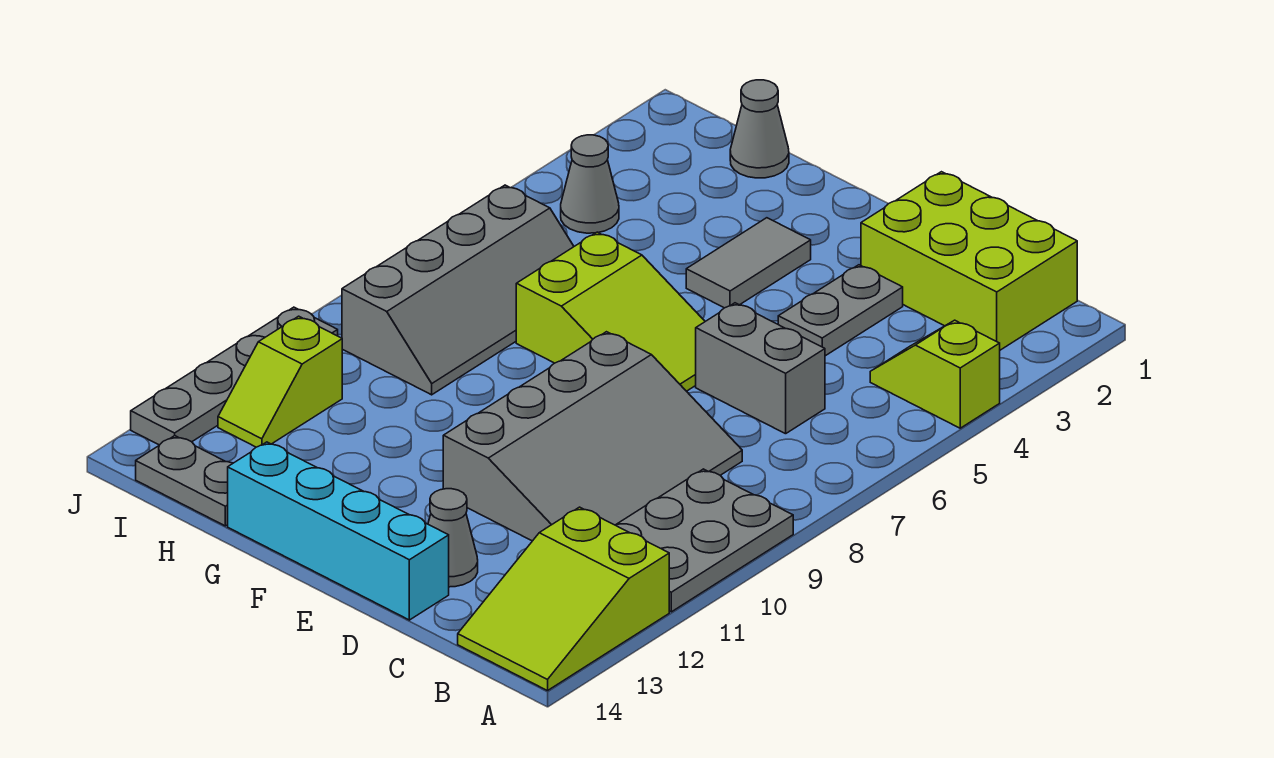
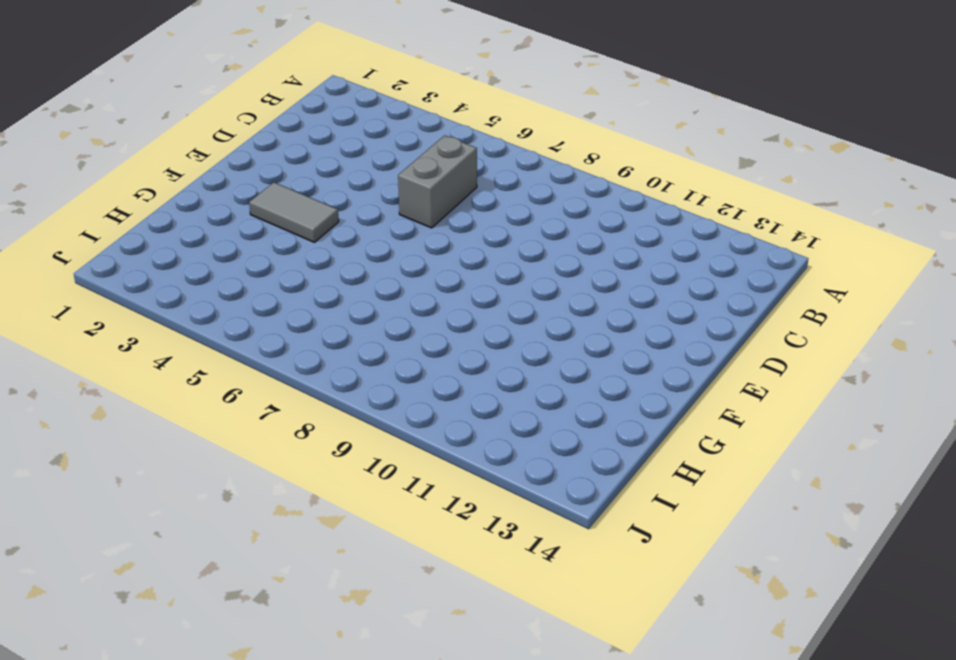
none -> lime slope A4:B4 level 1 top A
none -> grey plate A9:B11 level 1
none -> lime slope A12:B14 level 1 top 12

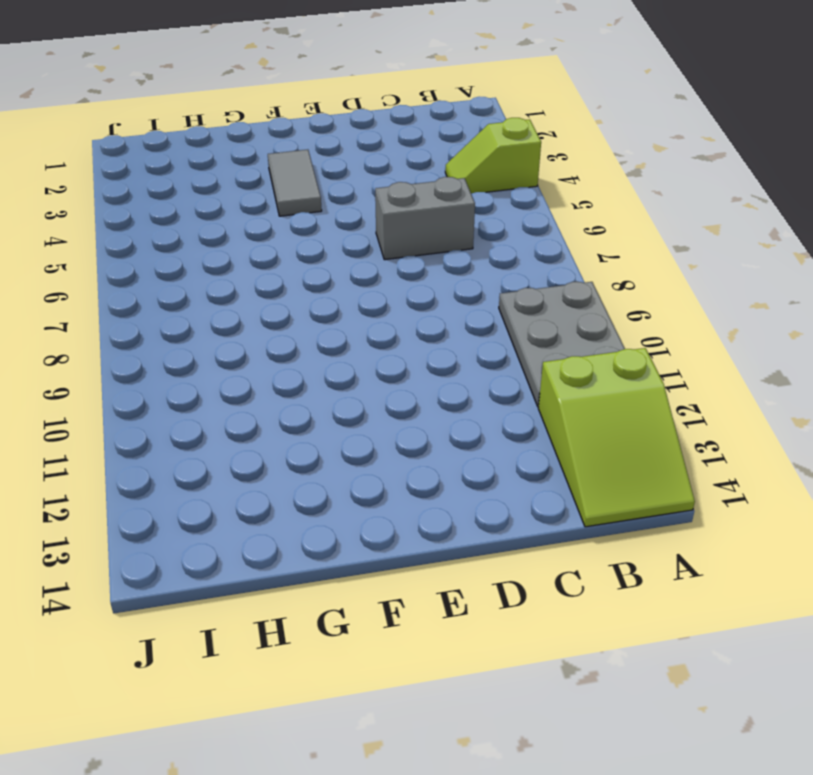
none -> lime brick B1:D2 level 1
none -> grey slope C8:E11 level 1 top E
none -> grey plate D3:D4 level 1

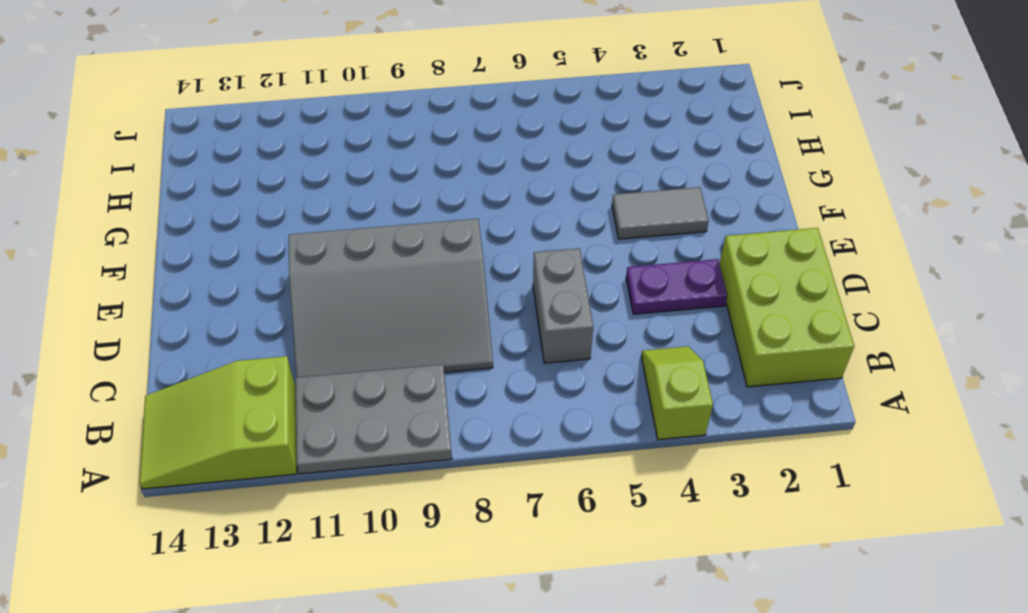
purple plate D3:D4 level 1 -> grey plate D3:D4 level 1
none -> grey cone D13 level 1
none -> cyan brick D14:G14 level 1
none -> lime slope E6:G7 level 1 top G

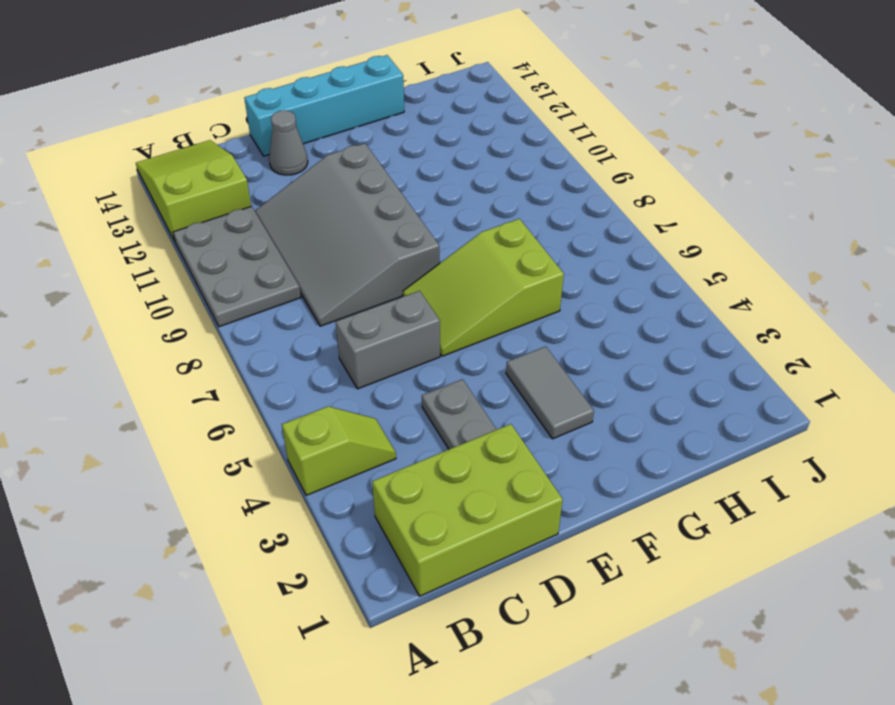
none -> grey cone H1 level 1
none -> grey slope H6:I9 level 1 top I
none -> grey plate H14:I14 level 1

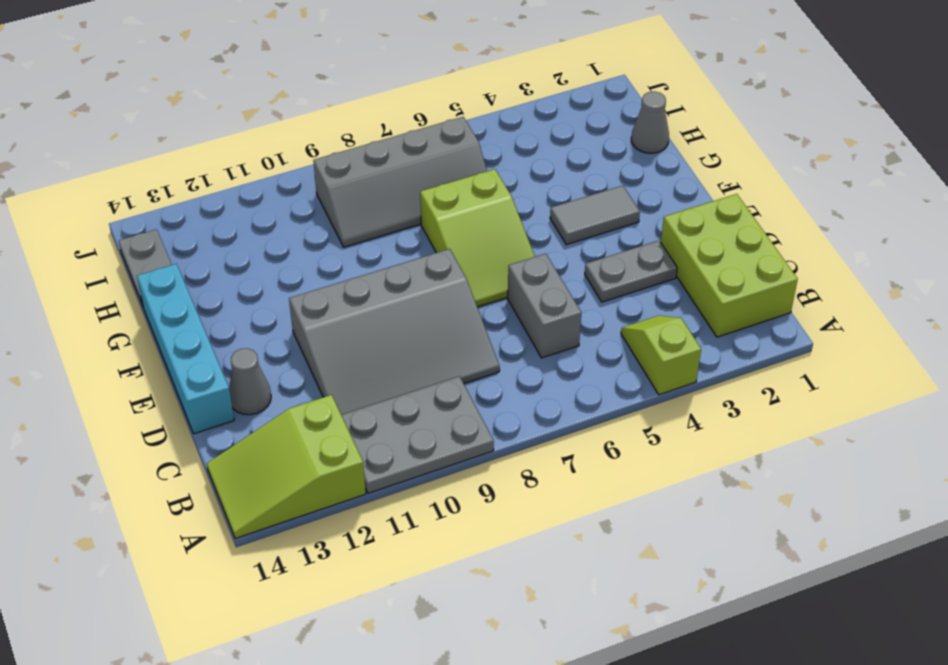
none -> grey cone I4 level 1
none -> lime slope I11:I12 level 1 top 11
none -> grey plate J10:J13 level 1

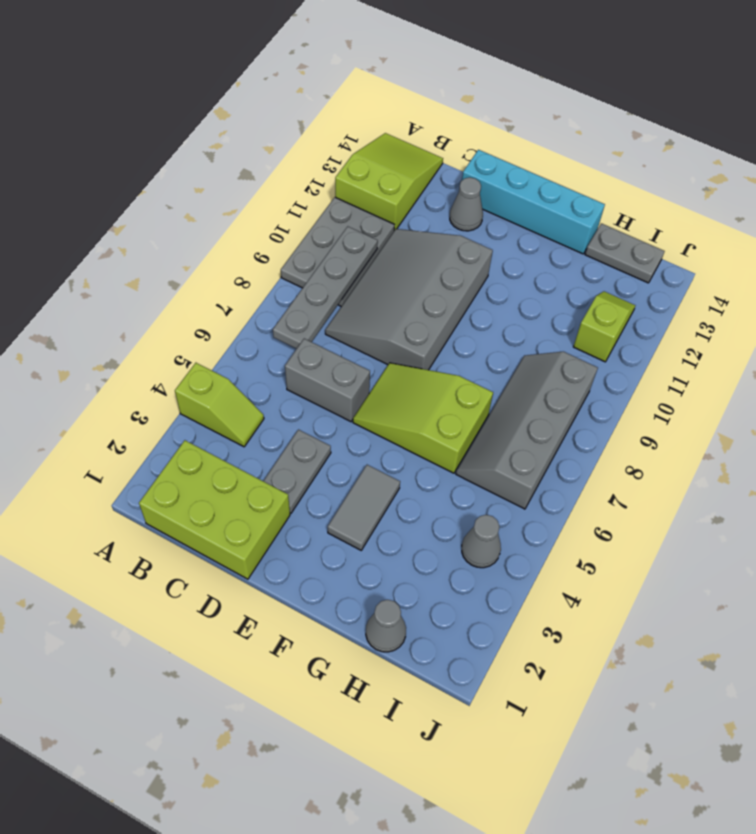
grey plate B7:B10 level 2 -> grey plate J10:J13 level 1

